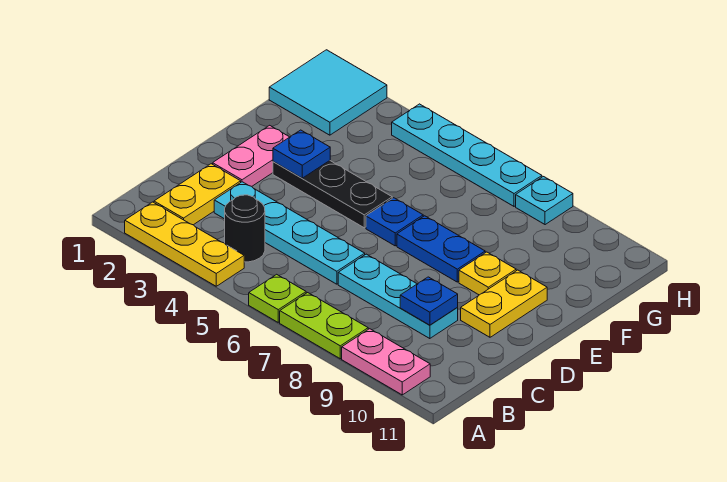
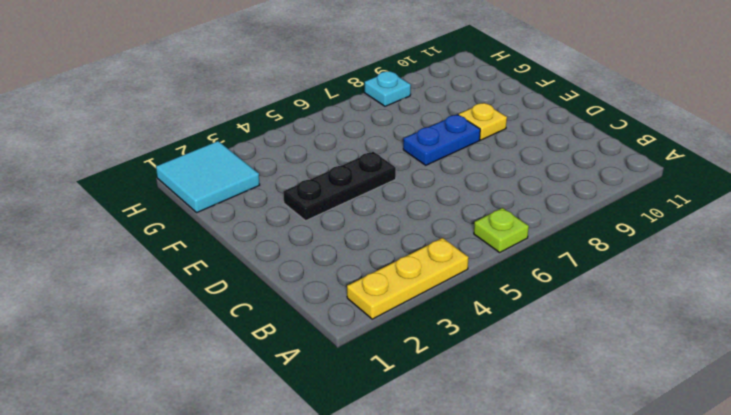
none -> lime plate A7:A8 level 1
none -> pink plate A9:A10 level 1
none -> yellow plate B2:C2 level 1

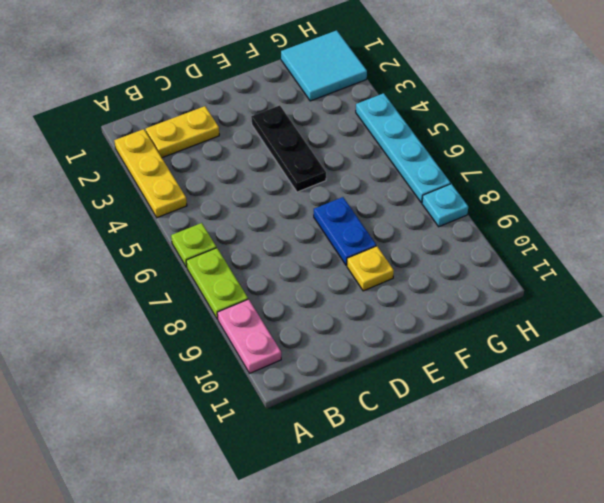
none -> black round brick B4 level 1
none -> cyan plate C3:C6 level 1
none -> cyan plate C7:C9 level 1

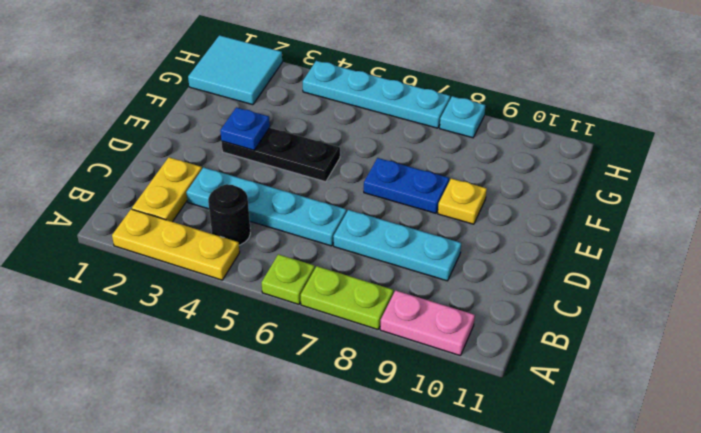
none -> pink plate D2:E2 level 1
none -> yellow plate D10:E10 level 1
none -> blue plate E6 level 1

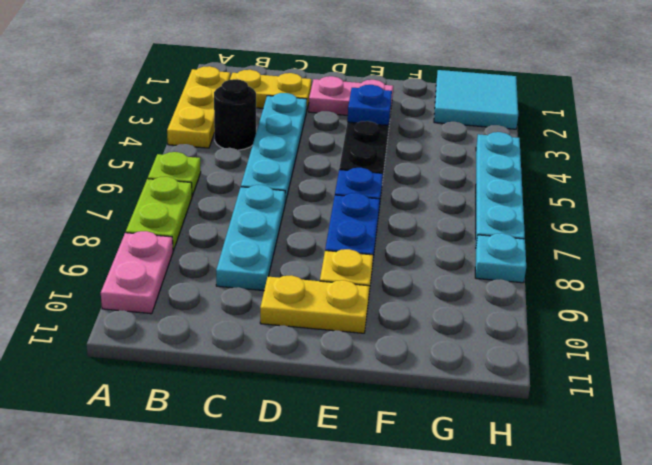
none -> blue plate C9 level 2

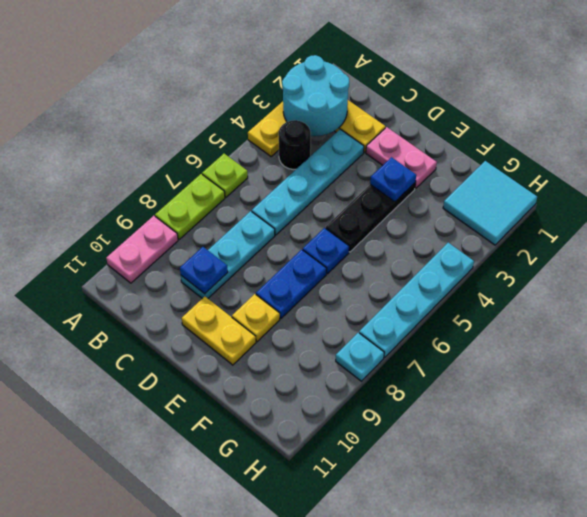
cyan round brick A2:B3 level 2 -> none

